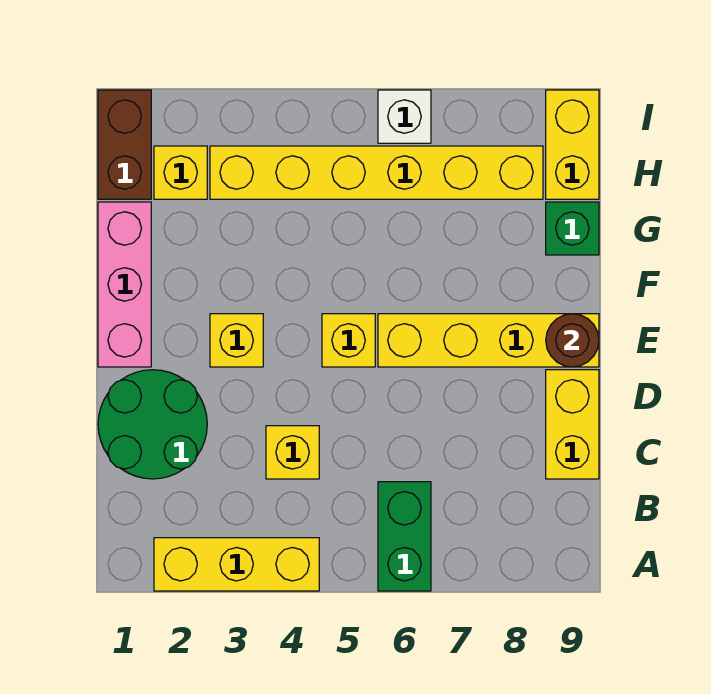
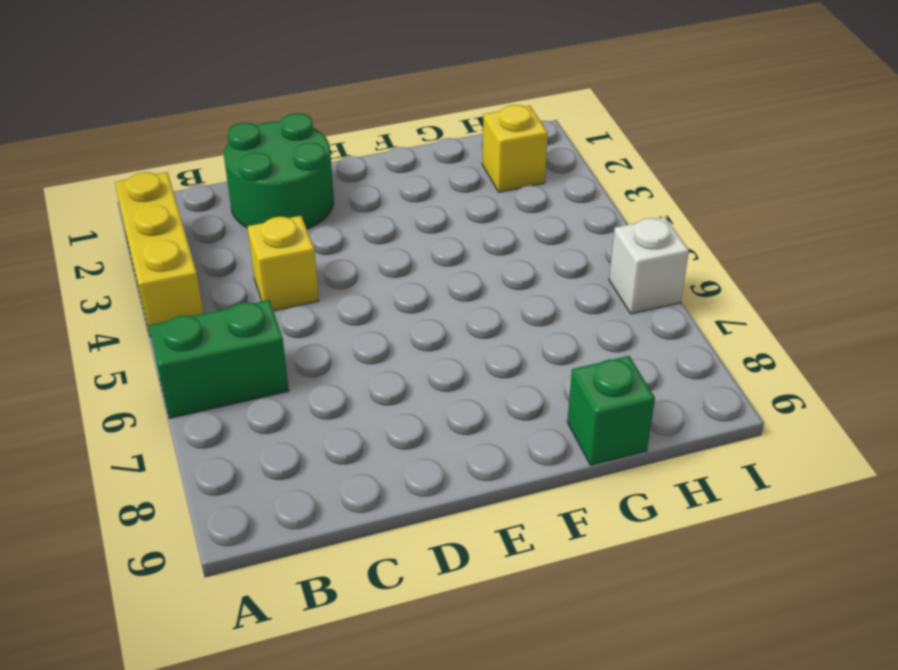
none -> yellow brick C9:D9 level 1
none -> pink brick E1:G1 level 1
none -> yellow brick E3 level 1

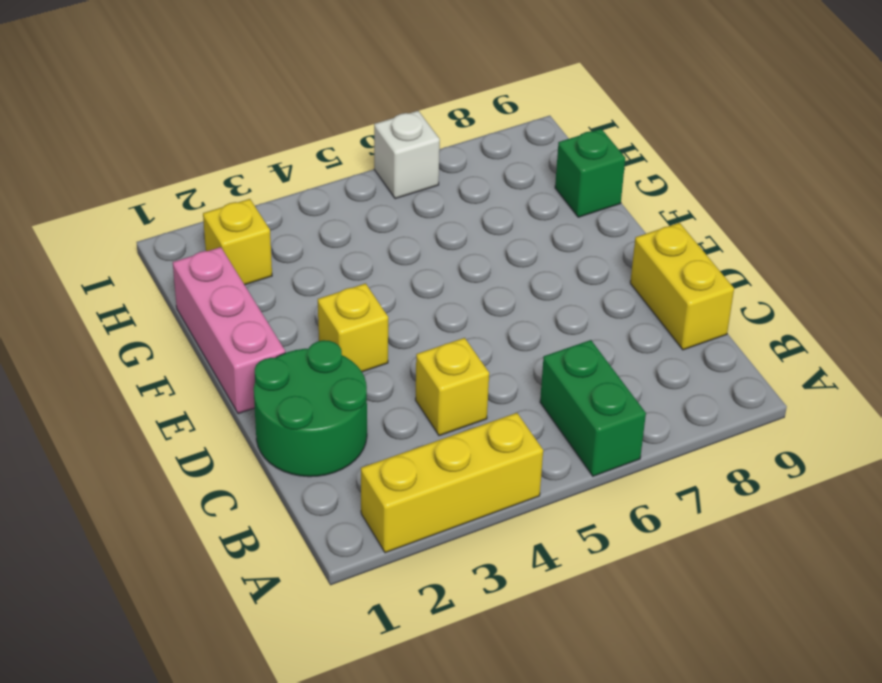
none -> yellow brick E5 level 1
none -> yellow brick E6:E9 level 1
none -> brown brick H1:I1 level 1

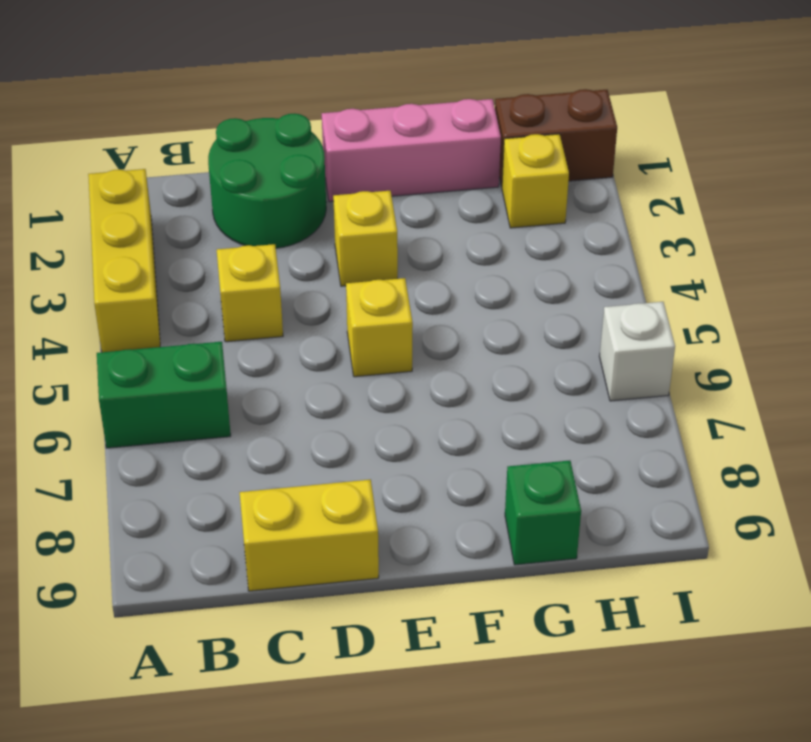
none -> yellow brick E6:E9 level 1
none -> yellow brick H3:H8 level 1
none -> yellow brick H9:I9 level 1

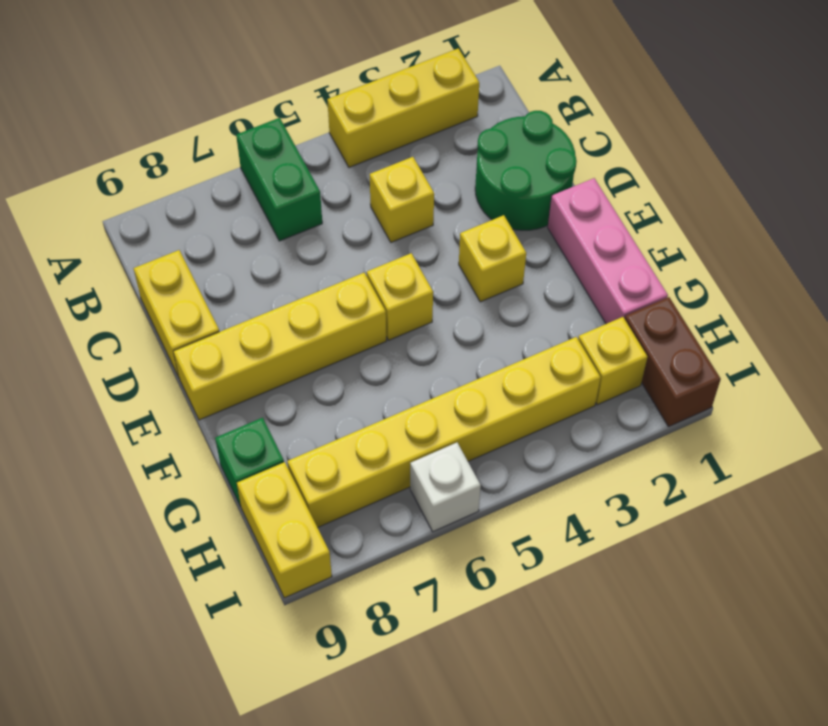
none -> brown round brick E9 level 2

